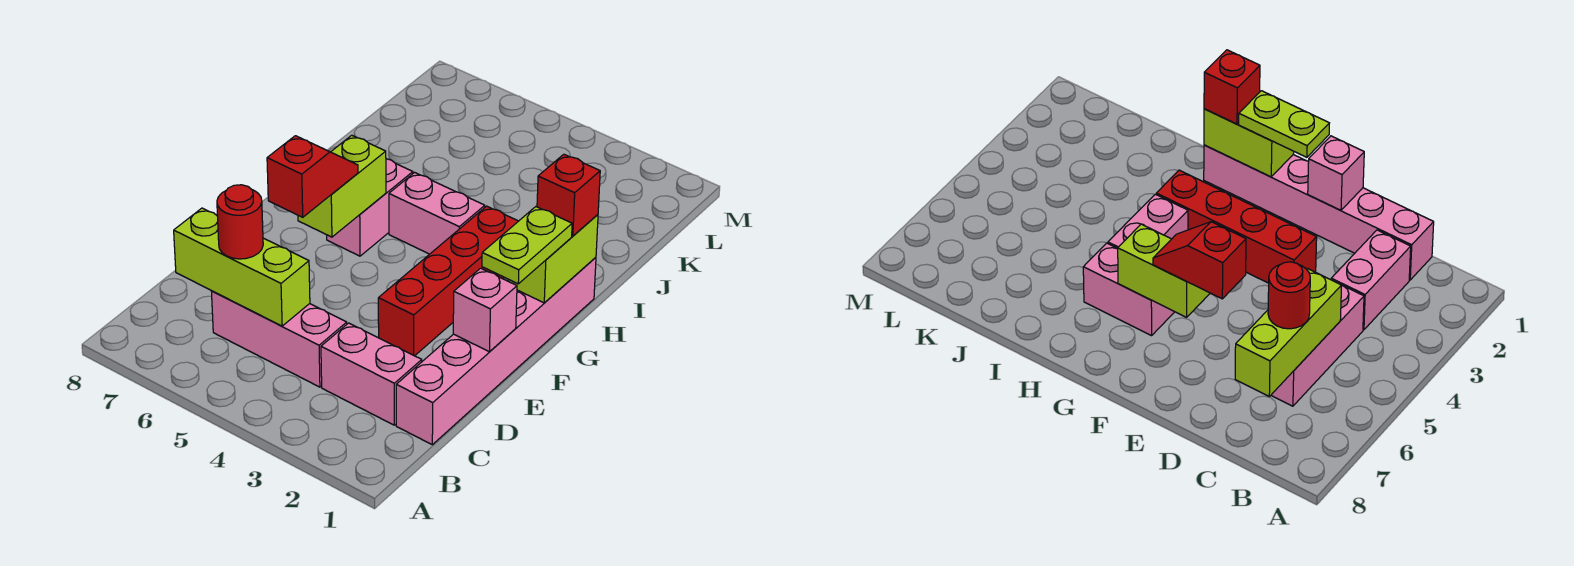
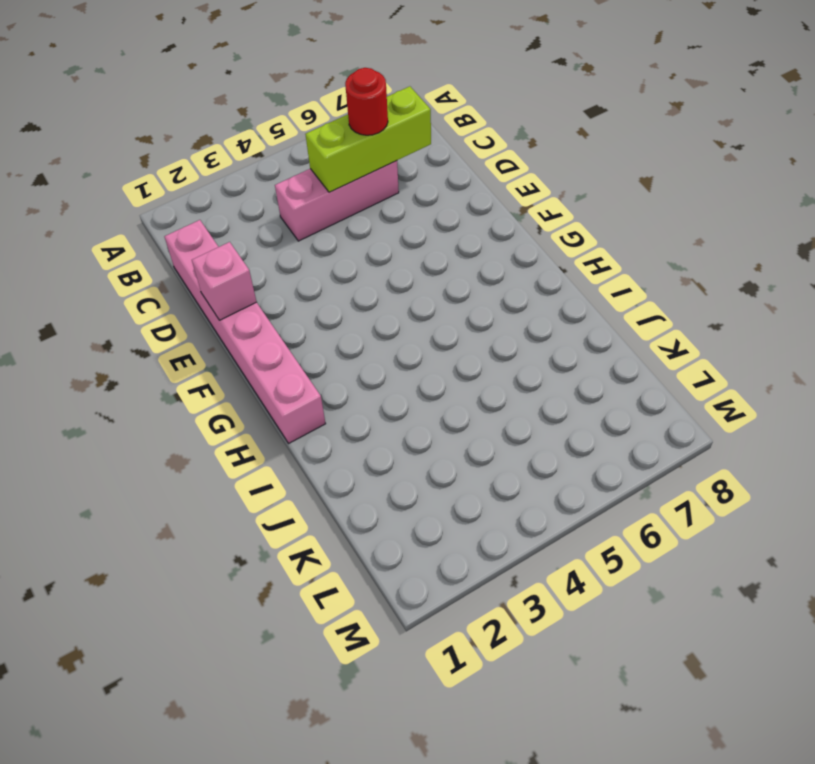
none -> pink brick C2:C3 level 1
none -> red brick E3:H3 level 1
none -> pink brick G6:H6 level 1

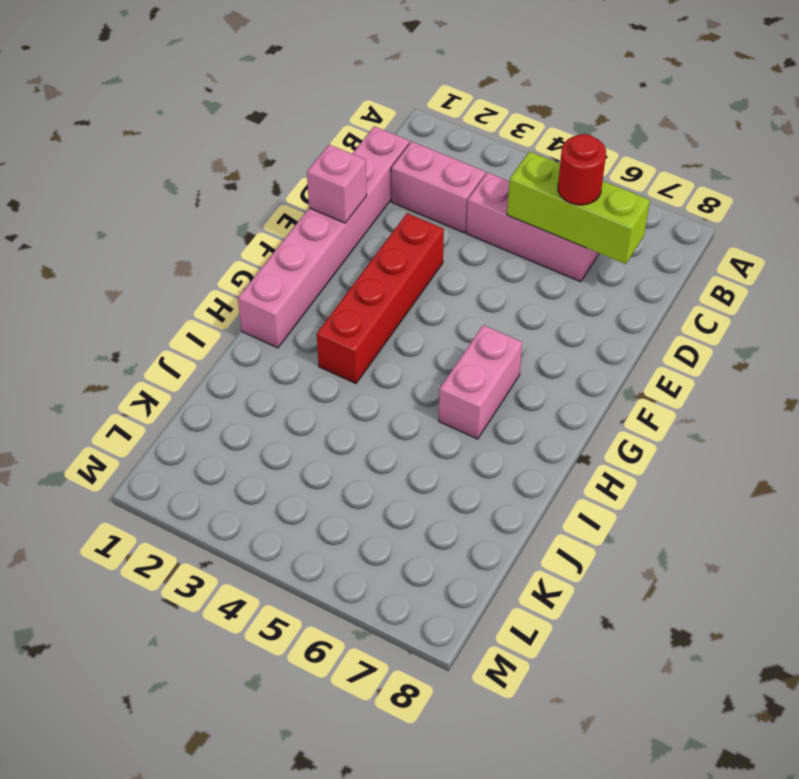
none -> pink brick H4:H5 level 1
none -> lime brick F6:G6 level 2
none -> lime brick G1:H1 level 2

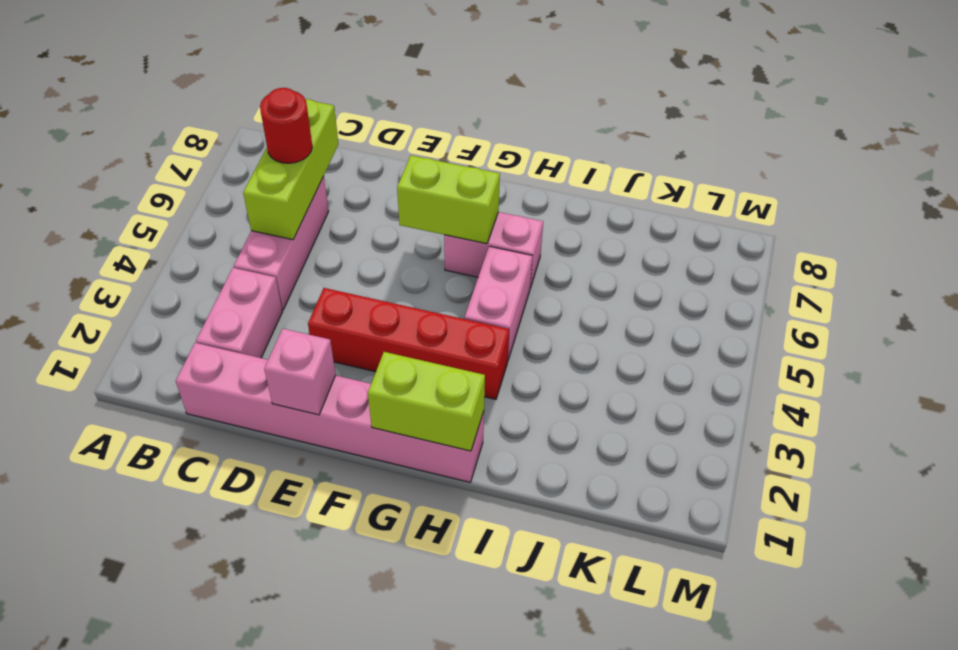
none -> red slope E6:F6 level 3 top E
none -> lime plate F1:G1 level 3
none -> red brick H1 level 3

